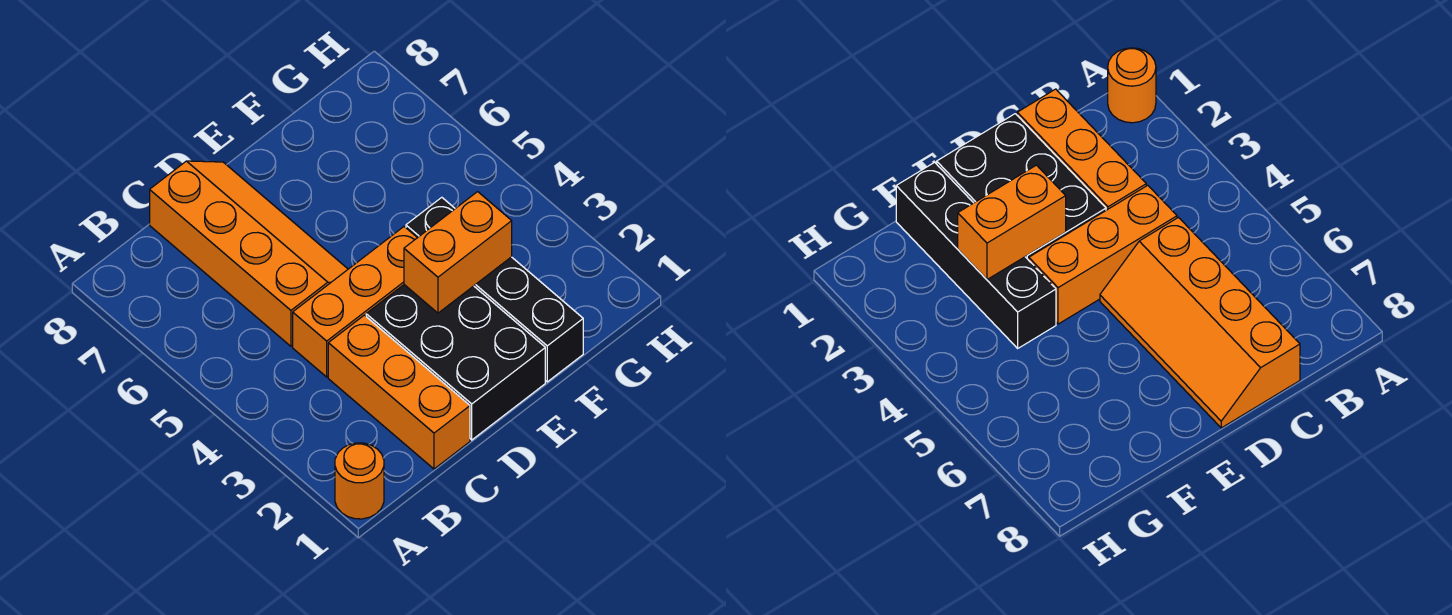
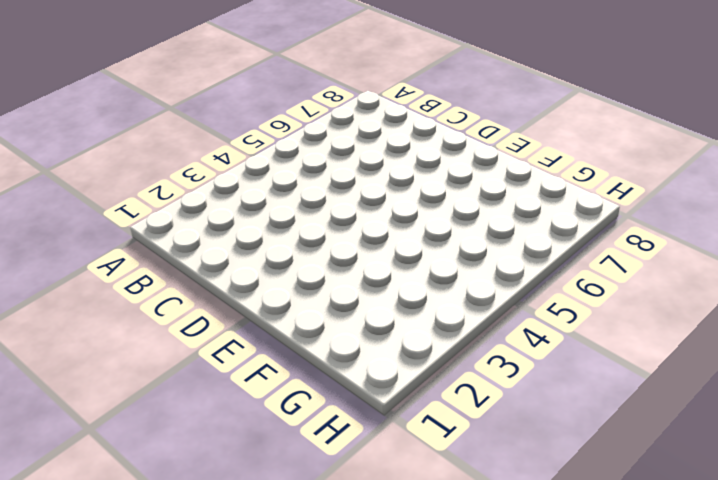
none -> orange round brick A1 level 1
none -> orange brick C1:C3 level 1

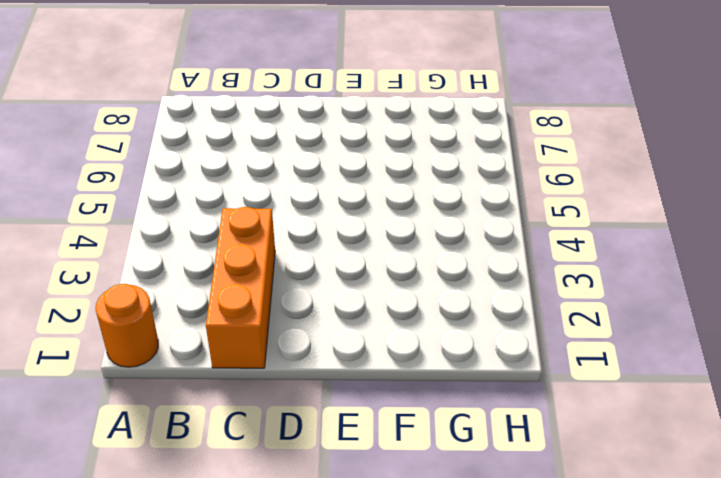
none -> orange brick C4:E4 level 1
none -> orange slope C5:D8 level 1 top C

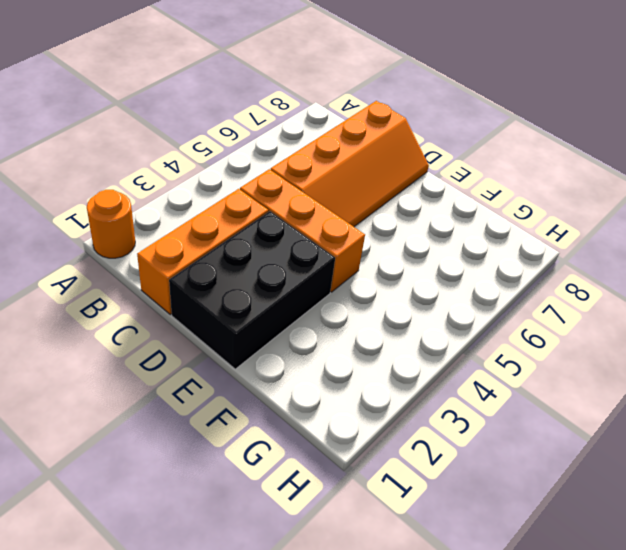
none -> black brick F1:F4 level 1
none -> orange brick E3:F3 level 2

